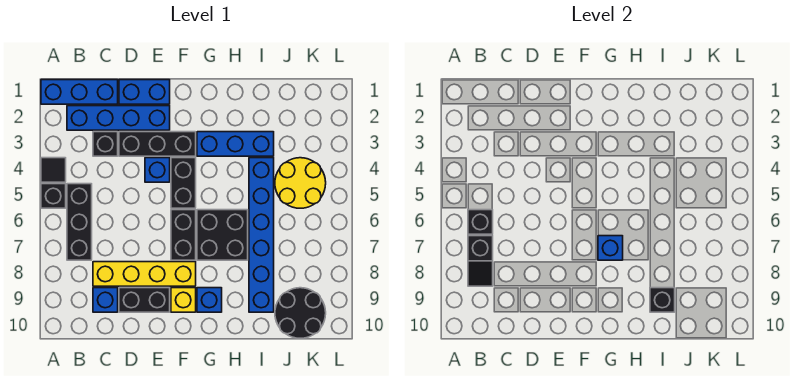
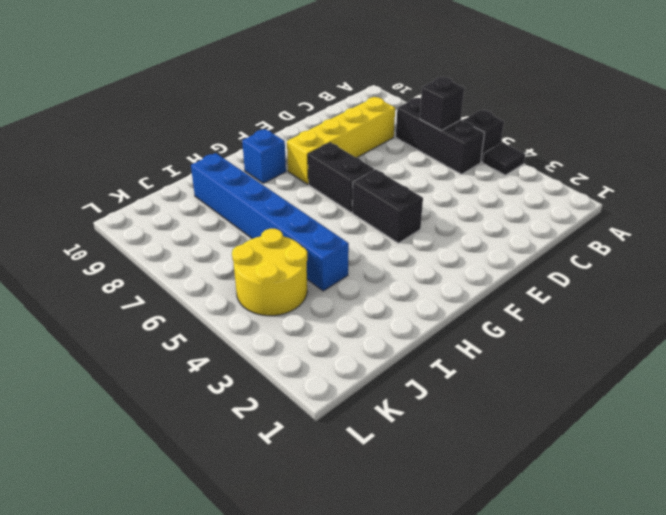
none -> blue brick A1:C1 level 1
none -> blue brick B2:E2 level 1
none -> black brick C3 level 1

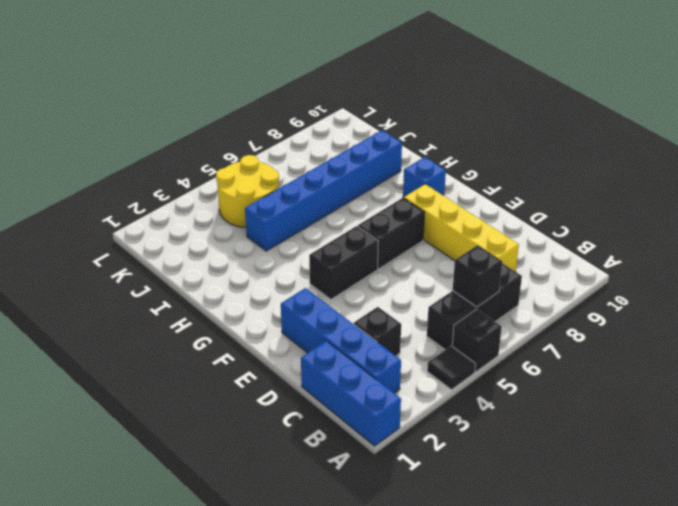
none -> blue brick C9 level 1
none -> blue brick D1:E1 level 1
none -> black brick D3:F3 level 1

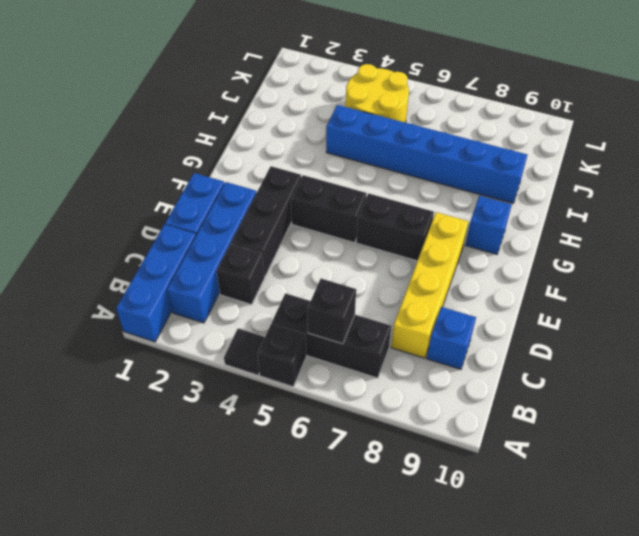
none -> black brick D9:E9 level 1
none -> blue brick E4 level 1
none -> yellow brick F9 level 1

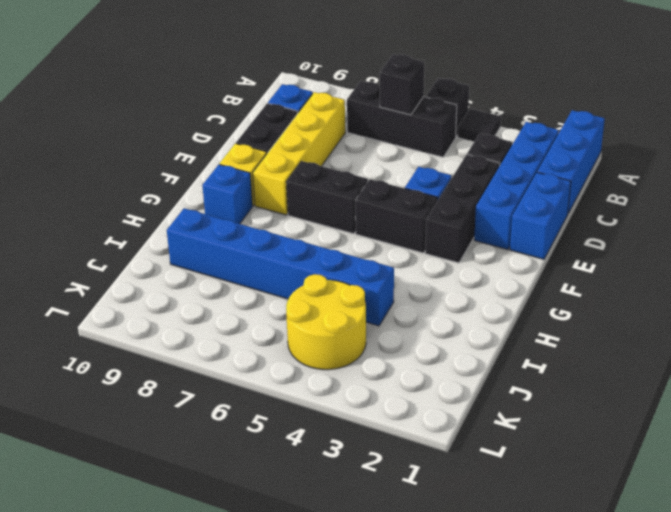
none -> blue brick G3:I3 level 1
none -> black brick G6:H7 level 1
none -> black round brick J9:K10 level 1

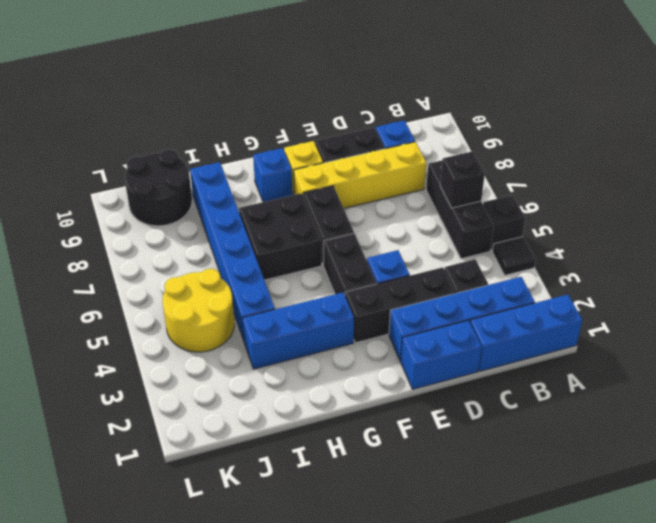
none -> black slope B7:B8 level 2 top 7
none -> blue brick G7 level 2
none -> black brick I9 level 2

